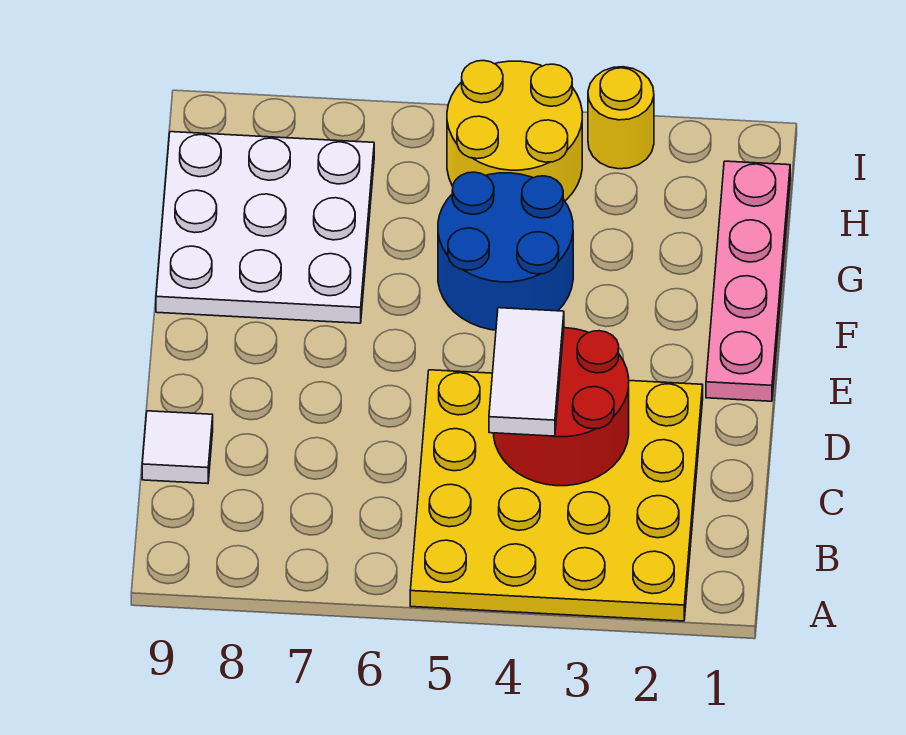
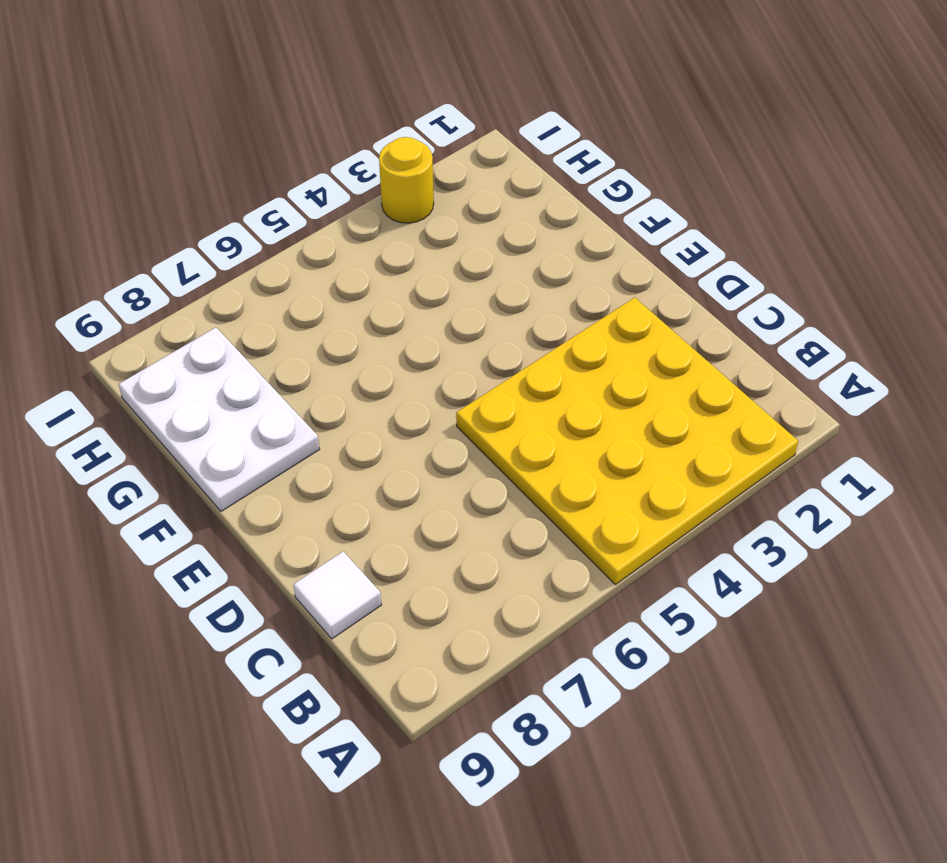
white plate F8:H9 level 1 -> white plate F7:H9 level 1
none -> pink plate E1:H1 level 1
none -> blue round brick F4:G5 level 1

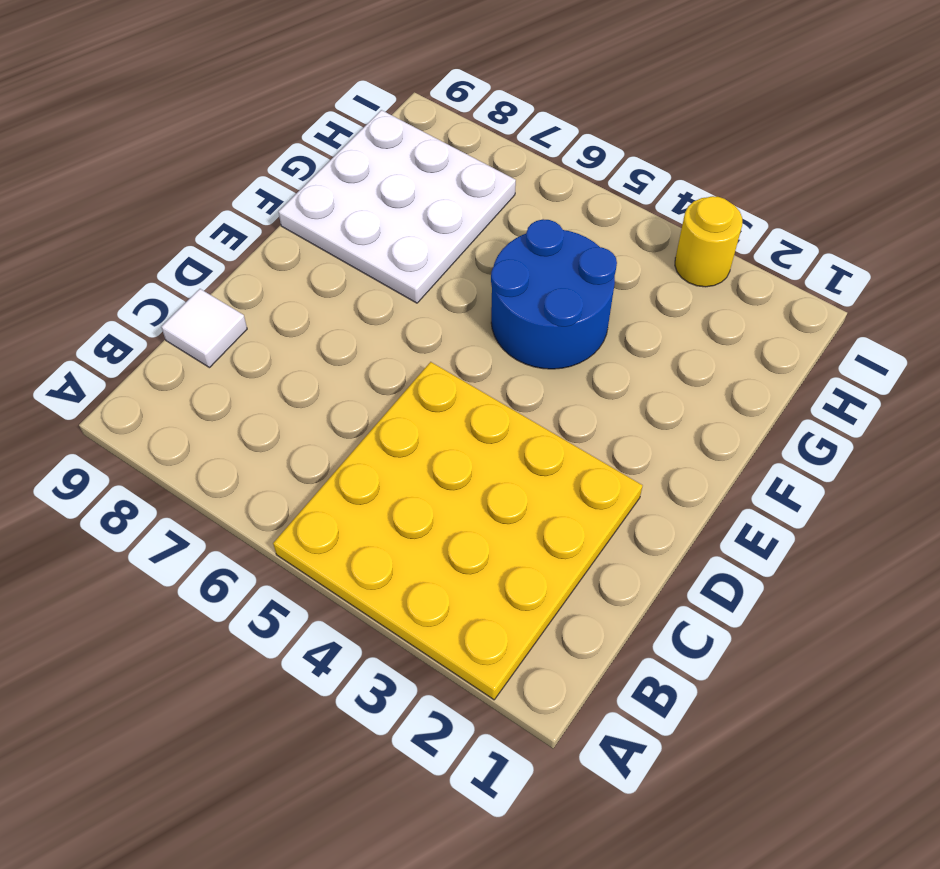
none -> pink plate E1:H1 level 1
none -> yellow round brick H4:I5 level 1

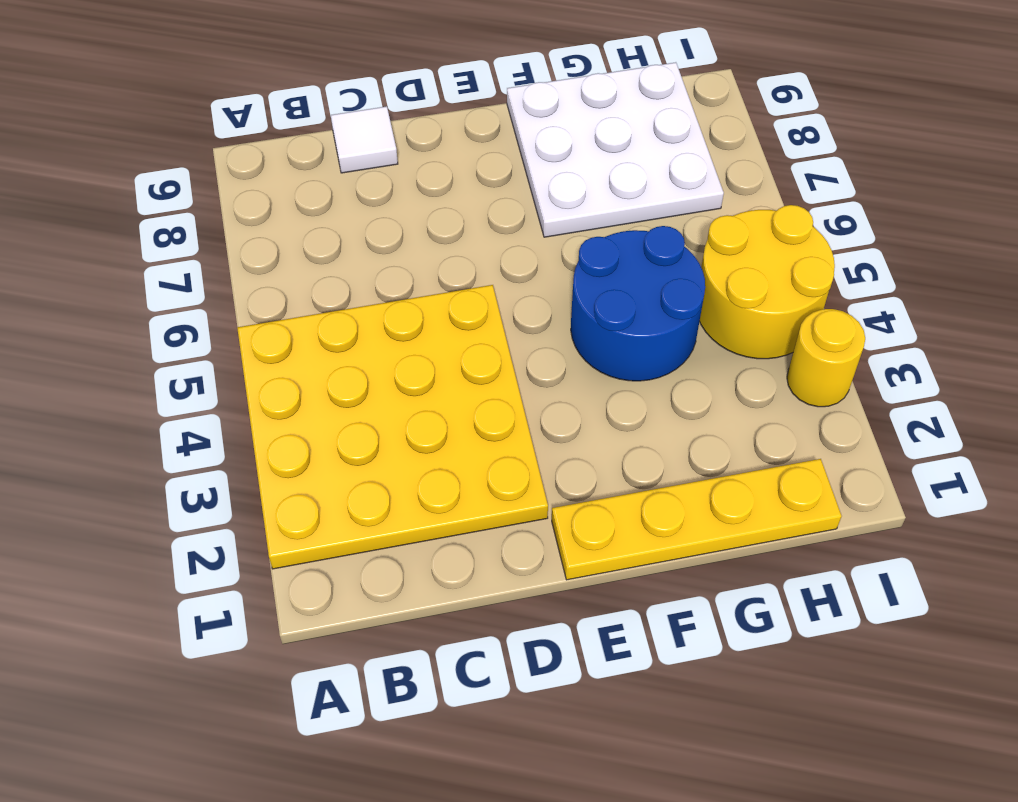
yellow plate E1:H1 level 1 -> pink plate E1:H1 level 1
none -> red round brick C3:D4 level 2
none -> white tile C4:D4 level 3

